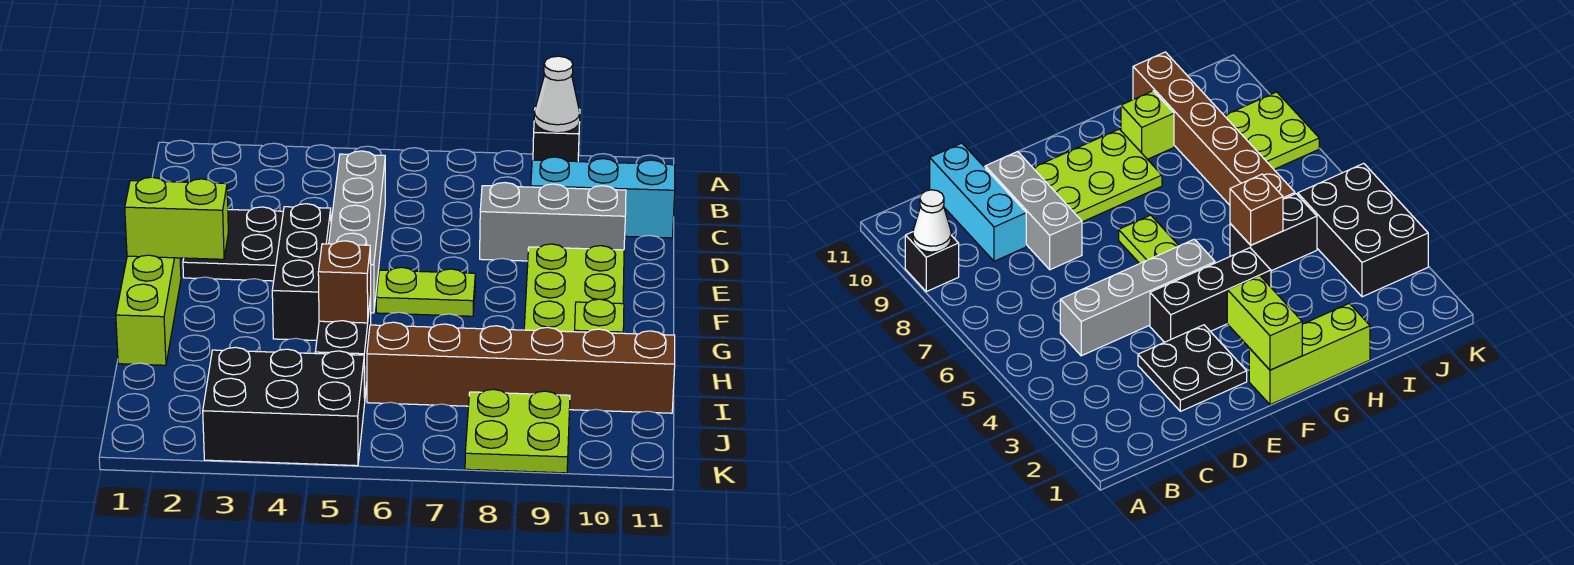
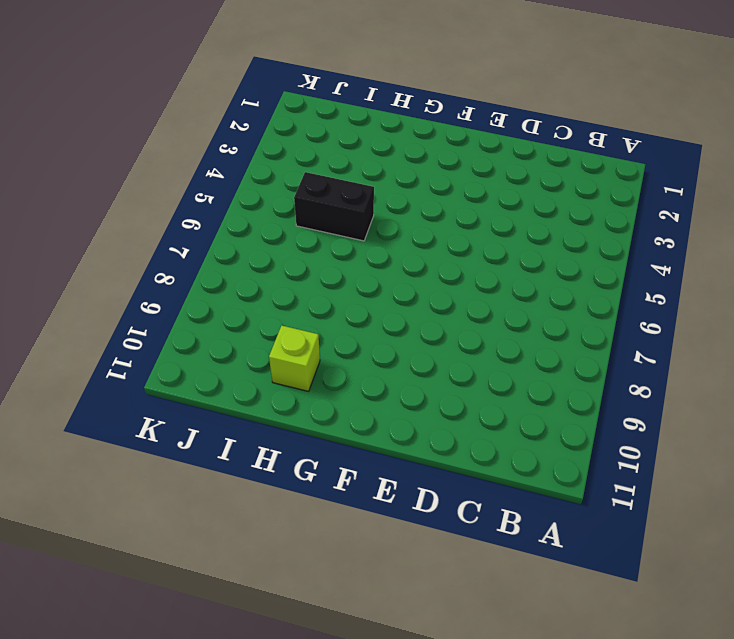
none -> black brick A9 level 1
none -> grey brick C5:F5 level 1
none -> cyan brick C9:C11 level 1

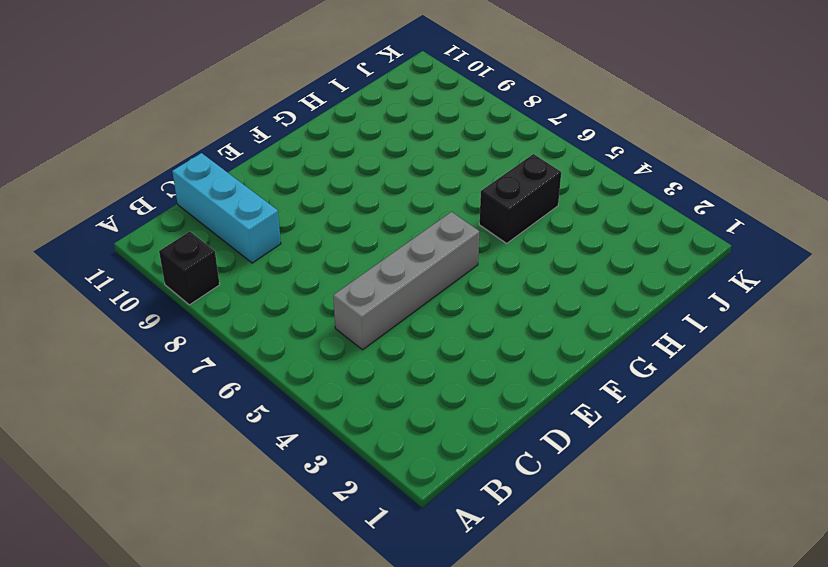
none -> black plate D2:E3 level 1
none -> grey brick D8:D10 level 1
none -> black brick E4:G4 level 1

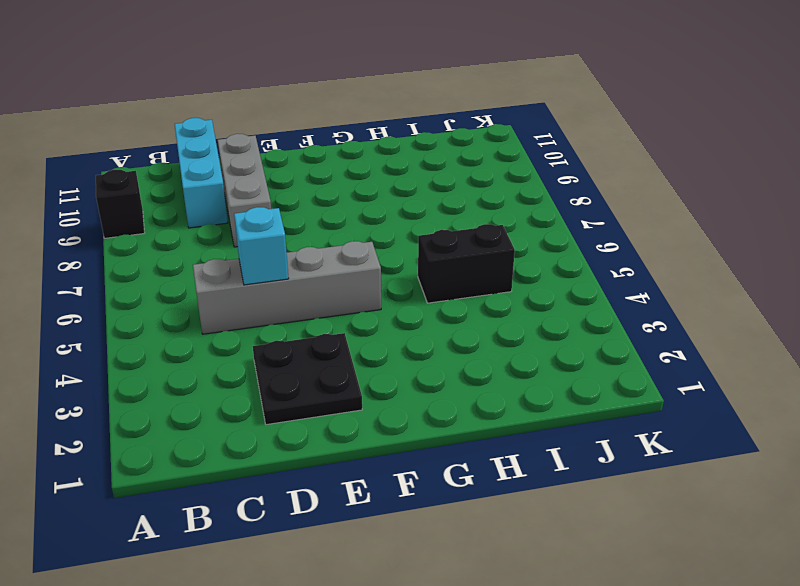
cyan brick D5 level 2 -> none
none -> black brick E4:G4 level 1
none -> lime plate E9:G10 level 1
none -> lime brick F1:H1 level 1

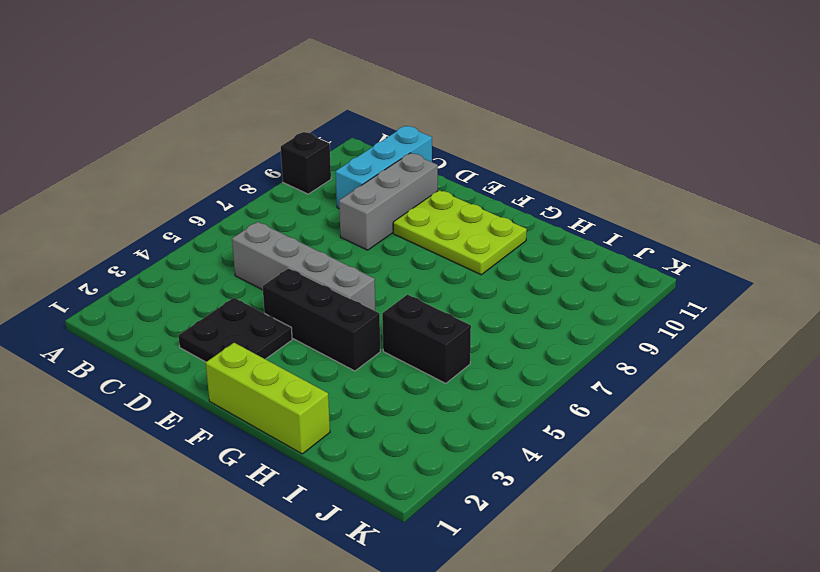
none -> lime plate F6:F7 level 1
none -> lime brick H10 level 1
none -> brown brick I6:I11 level 1

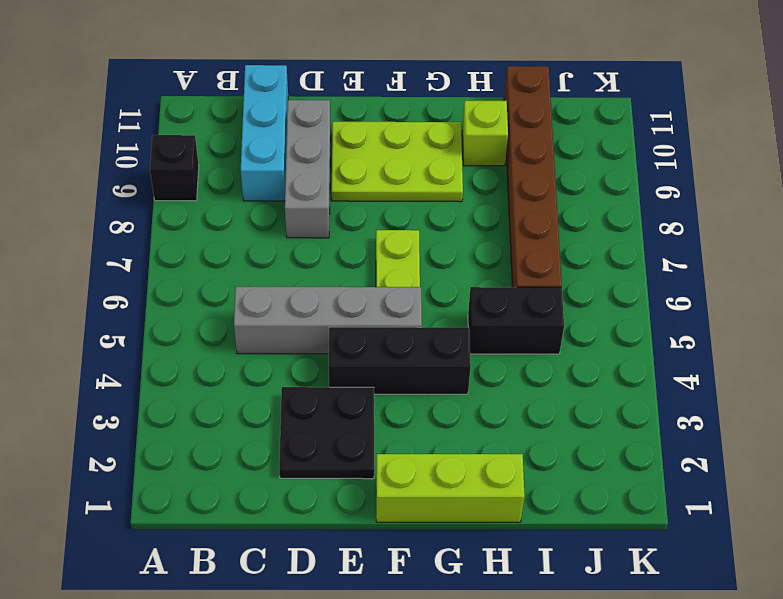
none -> black brick J3:K5 level 1
none -> lime plate J8:K9 level 1
none -> white cone A9 level 2

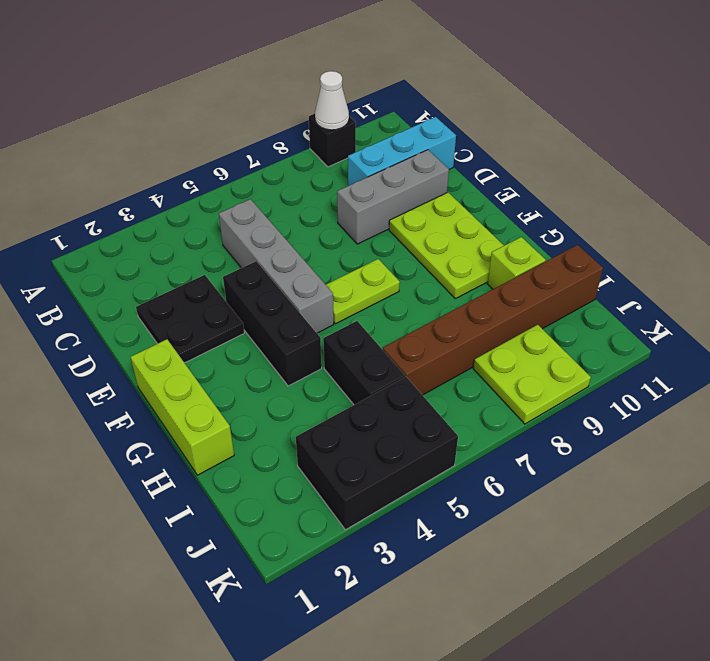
none -> lime brick F1:F2 level 2
none -> brown brick H5 level 2

